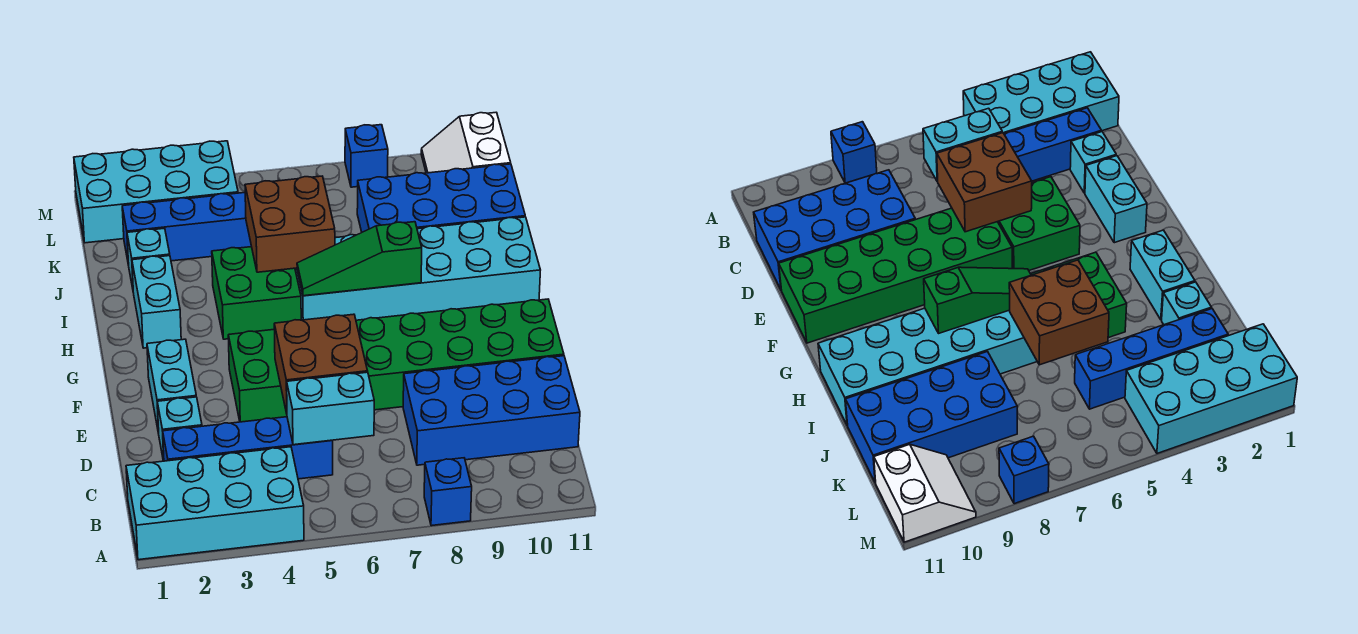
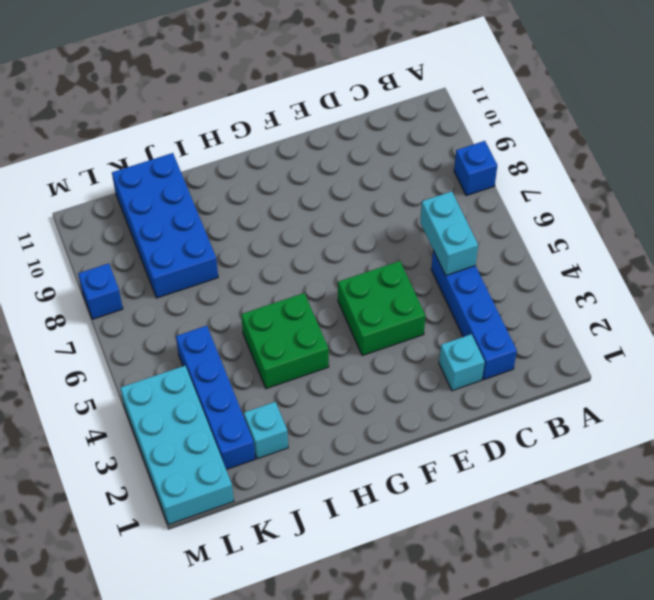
none -> cyan brick A1:B4 level 1
none -> blue brick C8:D11 level 1
none -> cyan brick E2:F2 level 1

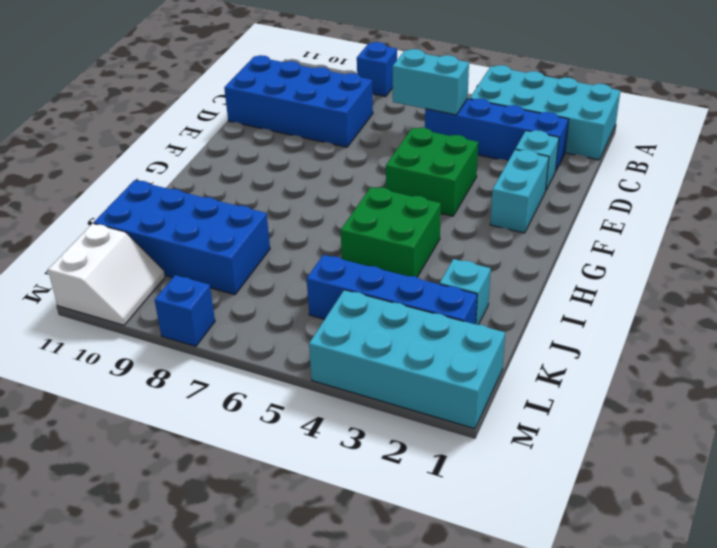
none -> green brick E6:F11 level 1
none -> cyan brick H2:I2 level 1
none -> cyan brick H6:I11 level 1

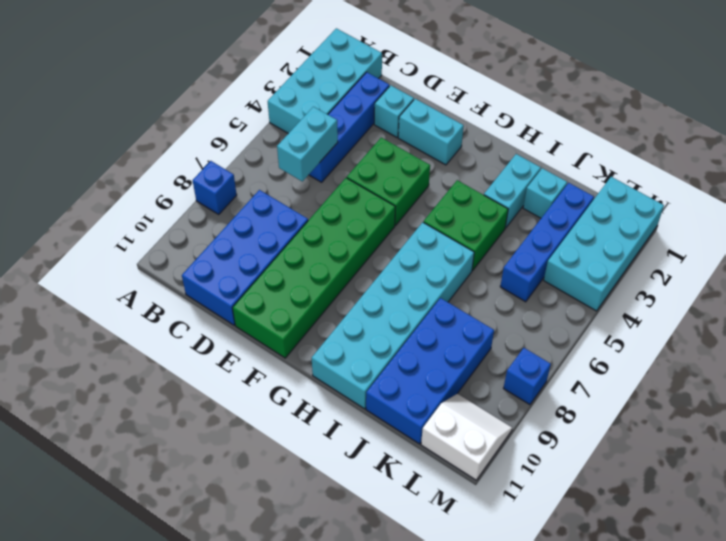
cyan brick I2:I3 level 1 -> cyan brick H2:I2 level 1
none -> brown brick D5:E6 level 2
none -> green slope H6:H8 level 2 top 8
none -> brown brick I5:J6 level 2

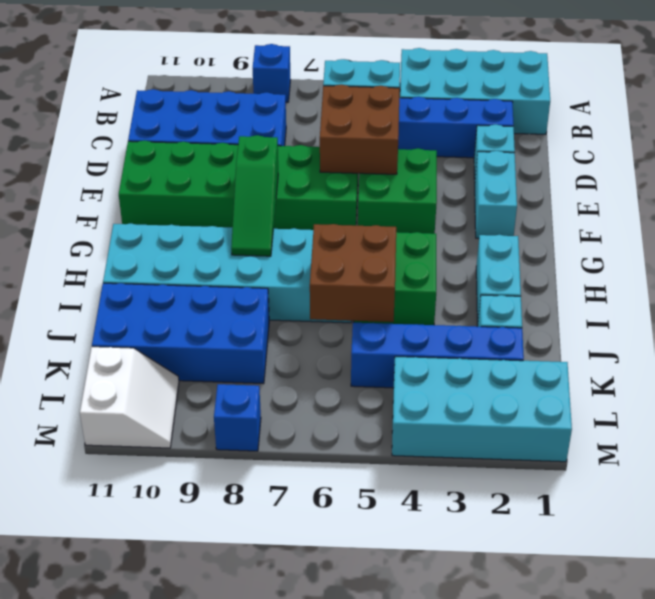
green slope F8:H8 level 2 top F -> green slope H6:H8 level 2 top 8

